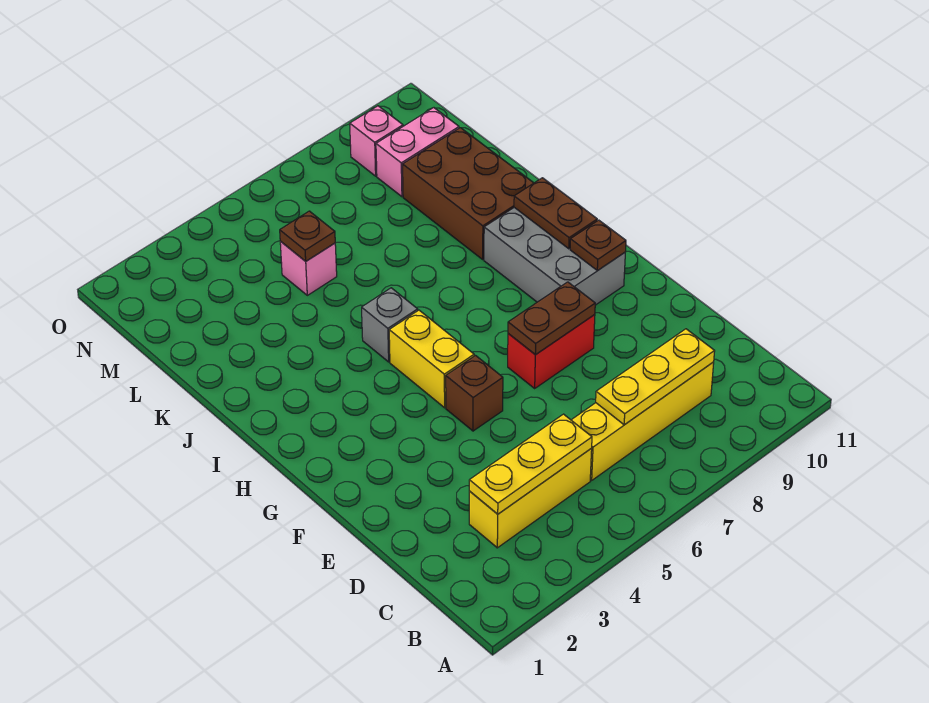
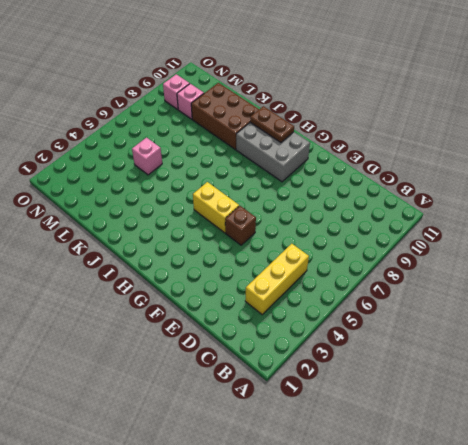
pink brick M9 level 1 -> pink brick M9:M10 level 1
none -> yellow brick C6:C9 level 1
none -> red brick F7:F8 level 1
none -> grey brick I5 level 1

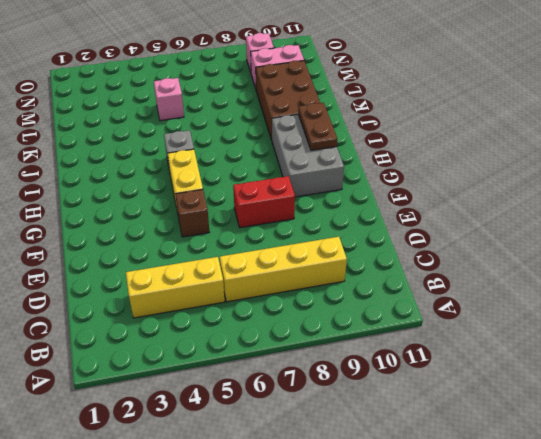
none -> yellow plate C3:C5 level 2
none -> yellow plate C7:C9 level 2
none -> brown plate F7:F8 level 2

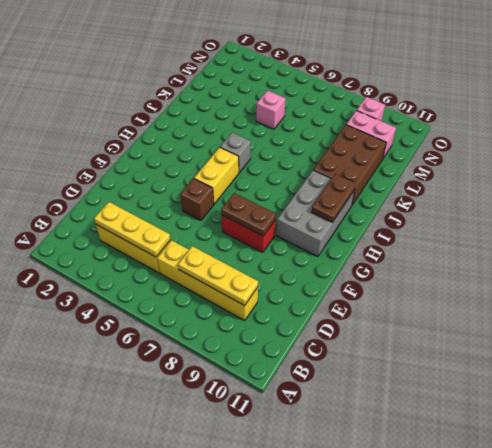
none -> brown plate G10 level 2
none -> brown plate L5 level 2

